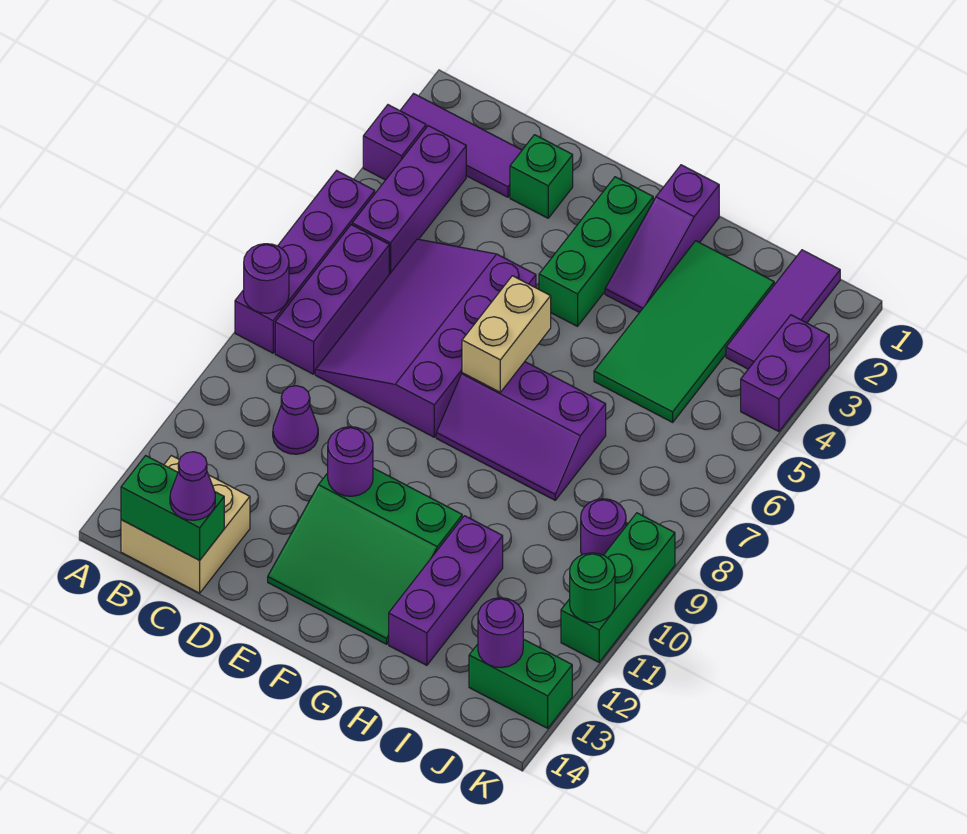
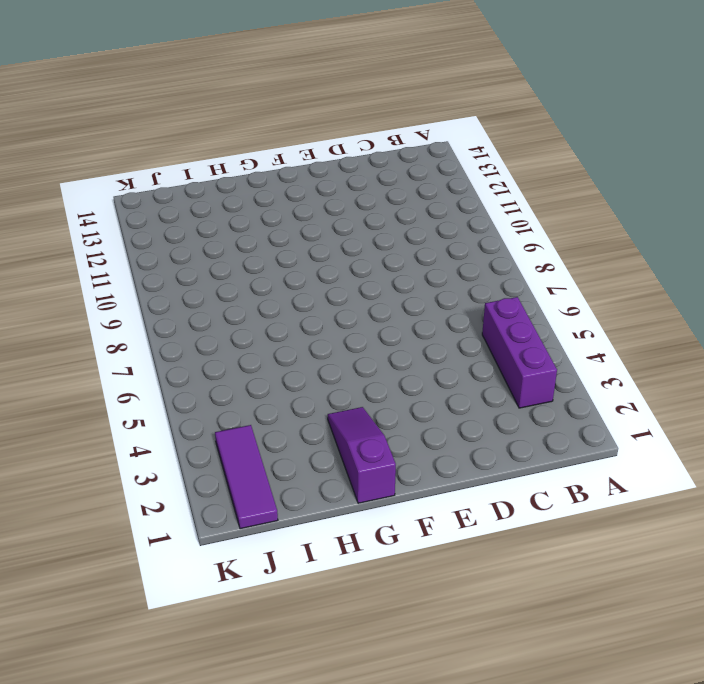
none -> purple tile A2:C2 level 1
none -> purple brick A3 level 1
none -> purple brick A5:A8 level 1

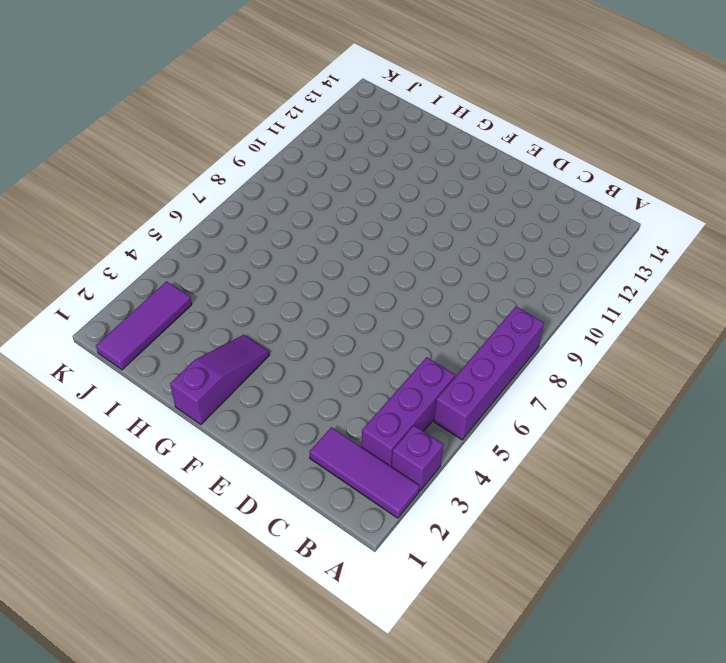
none -> purple brick B6:B8 level 1
none -> tan brick B13:C14 level 1
none -> purple slope C5:E8 level 1 top E

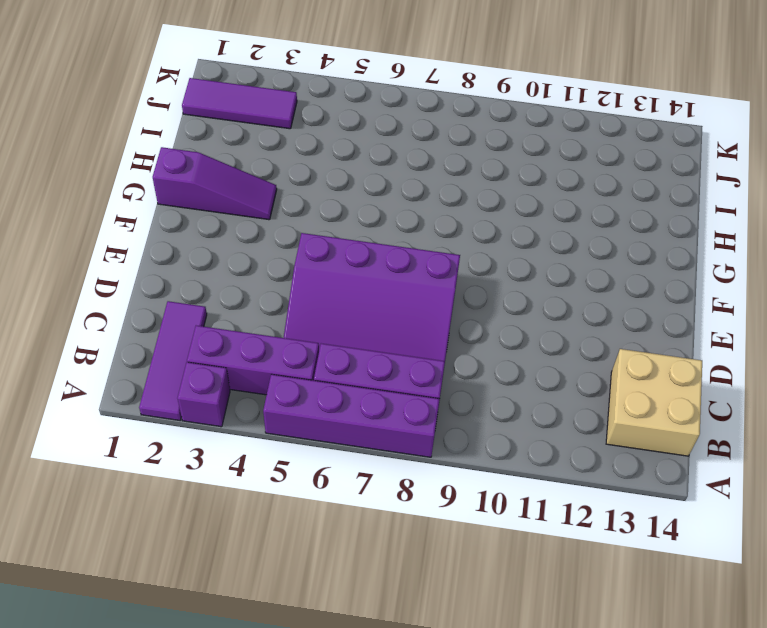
none -> purple cone C10 level 1
none -> green brick D2 level 1
none -> green slope E11:G13 level 1 top 11

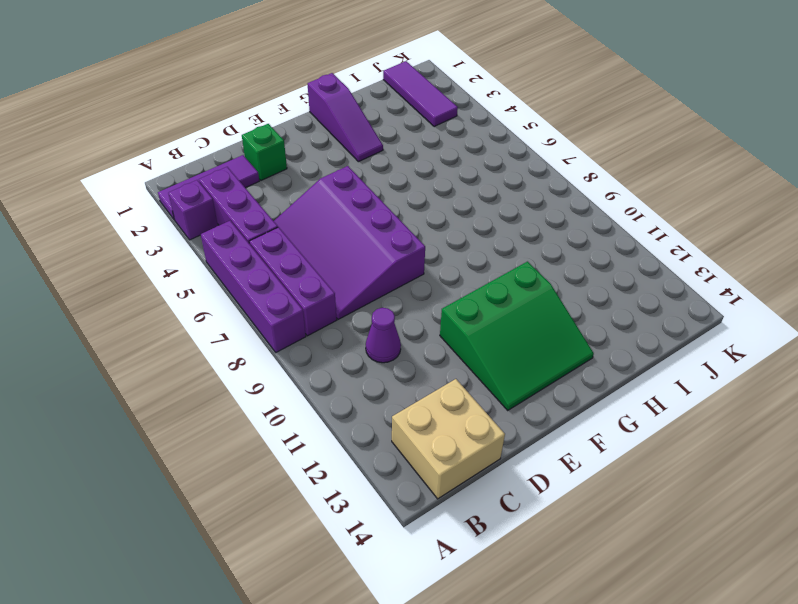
none -> green brick F2:F4 level 1
none -> purple slope F7:H8 level 1 top 7
none -> green tile H2:I5 level 1

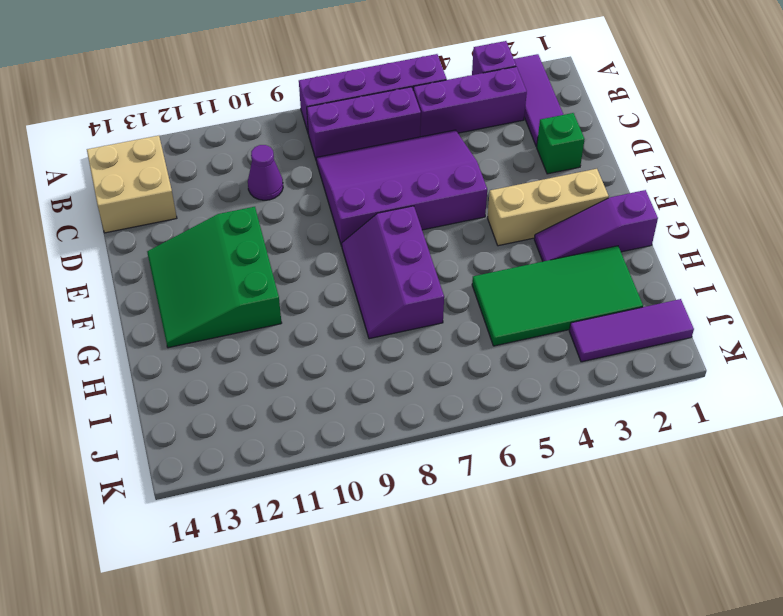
tan brick F2:F4 level 1 -> green brick F2:F4 level 1
none -> purple brick H11:H13 level 1
none -> purple round brick J9 level 1
none -> green brick J13:K13 level 1

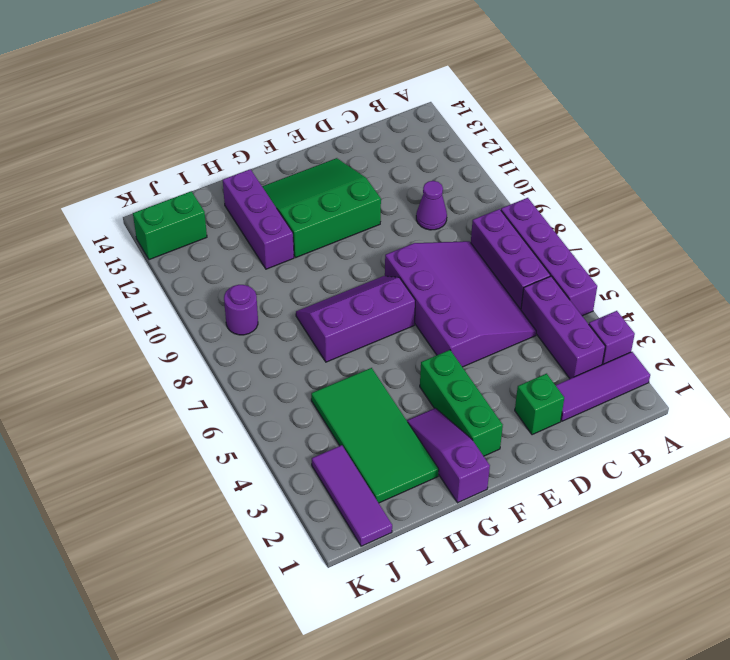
none -> tan brick B13:C14 level 1
none -> purple brick K3:K4 level 1
none -> green brick K9:K11 level 1

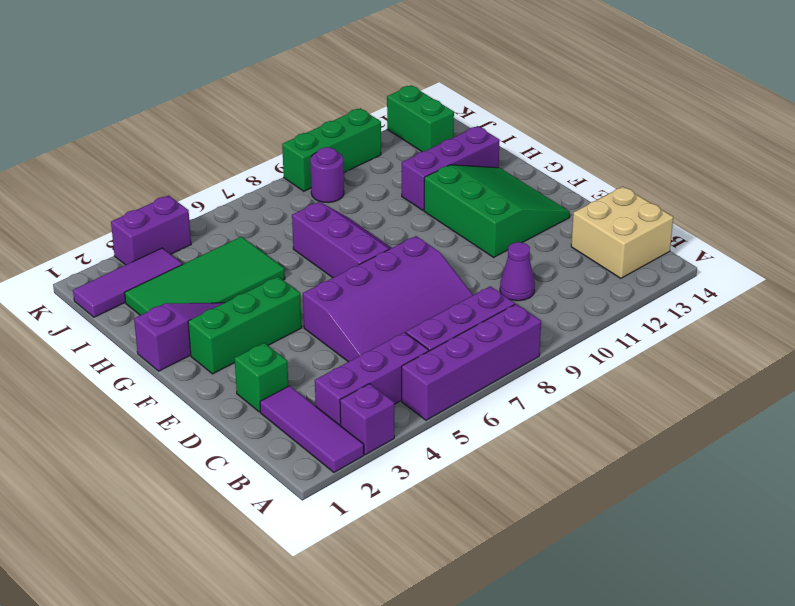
none -> purple round brick A8 level 2
none -> green brick B14:C14 level 2
none -> purple round brick E11 level 2

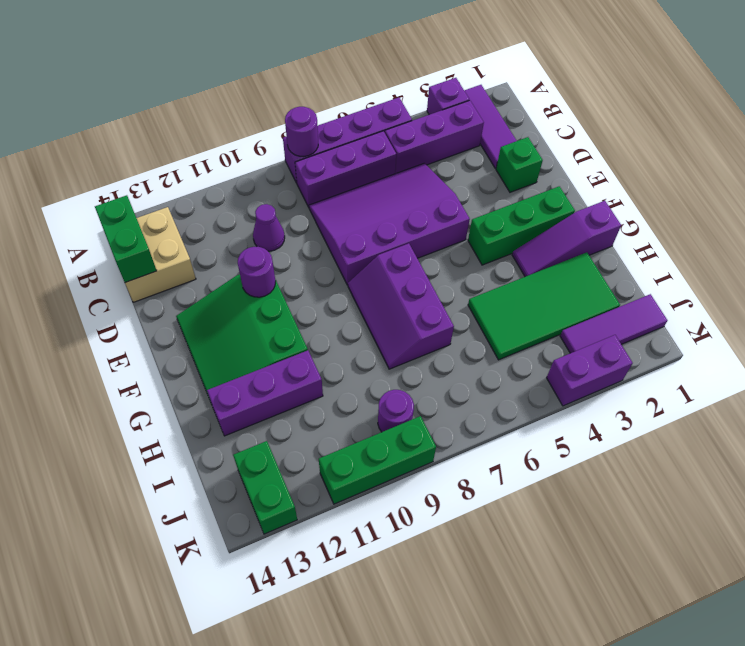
none -> tan brick F6:F7 level 2
none -> purple round brick J13 level 2
none -> green round brick K11 level 2

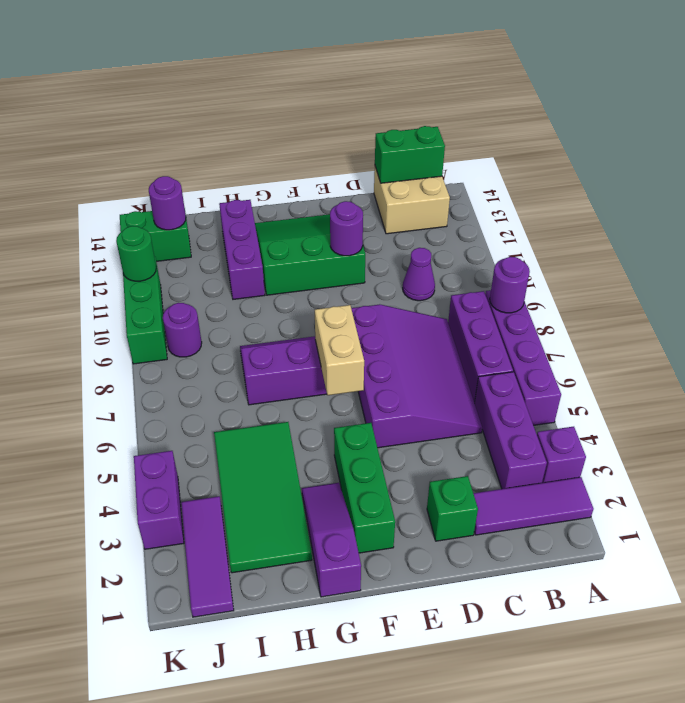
none -> purple cone C14 level 3

